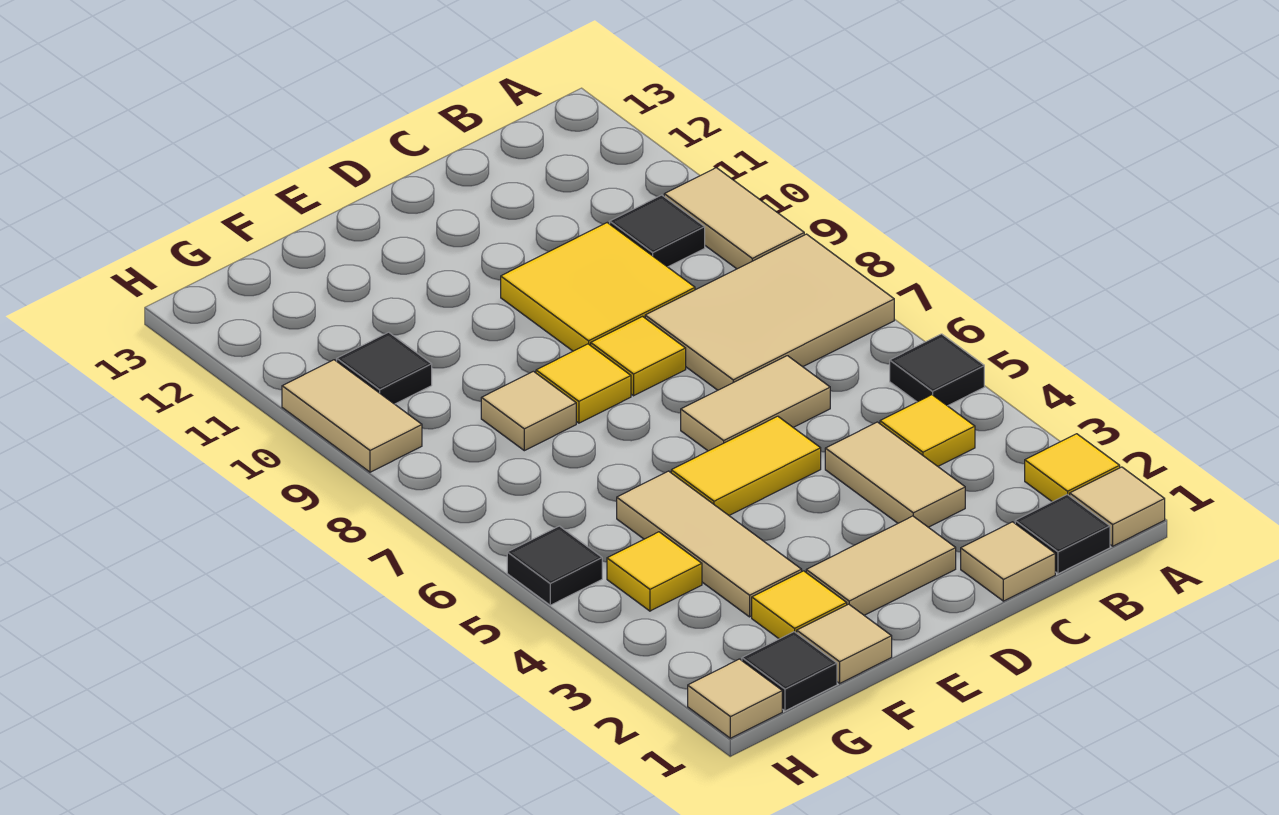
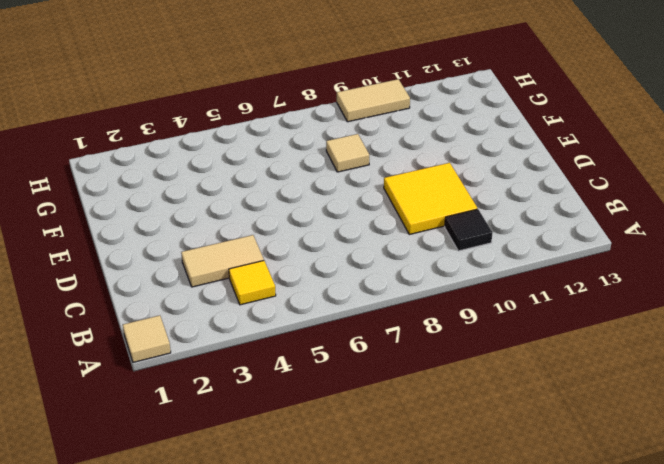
none -> yellow tile A2 level 1
none -> black tile A5 level 1
none -> tan tile A7:C8 level 1

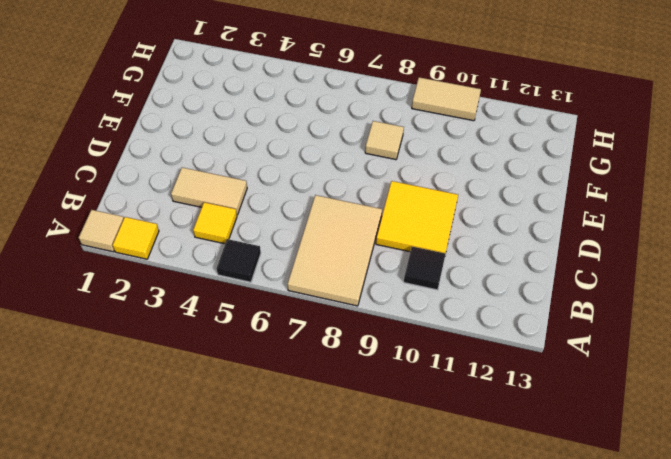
none -> tan tile A9:A10 level 1
none -> black tile B1 level 1
none -> tan tile C1 level 1

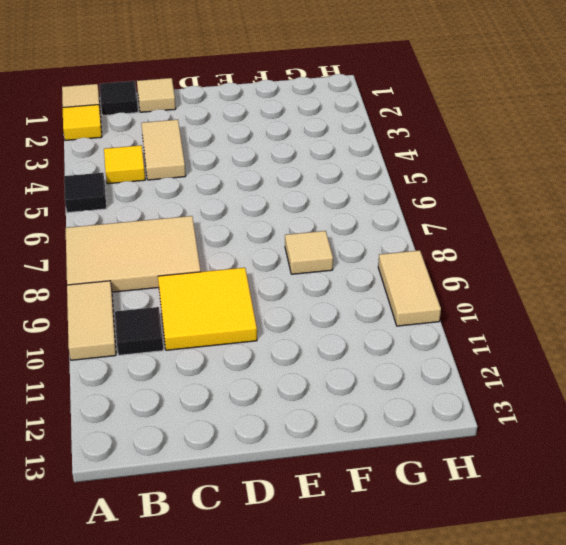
none -> tan tile C6:D6 level 1
none -> tan tile D2:E2 level 1
none -> yellow tile D5:E5 level 1

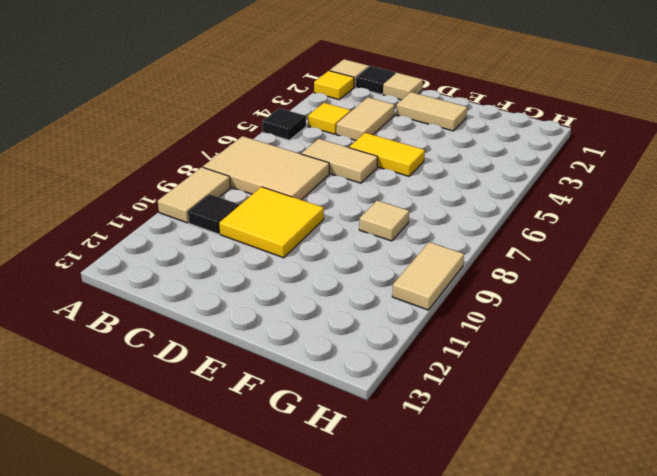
none -> yellow tile D8 level 1
none -> yellow tile E8 level 1
none -> tan tile F1 level 1

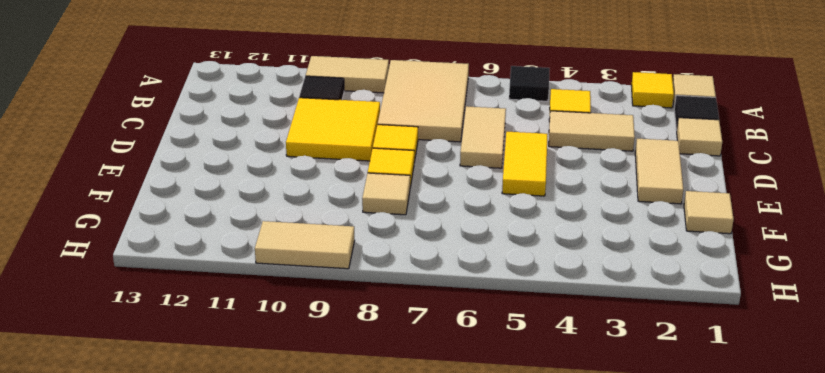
none -> yellow tile F2 level 1
none -> tan tile F3:F5 level 1
none -> black tile G1 level 1

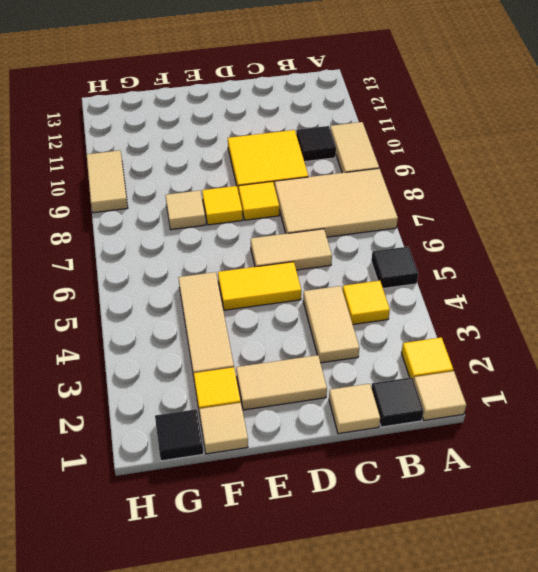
none -> yellow tile G4 level 1
none -> black tile G10 level 1
none -> tan tile H1 level 1

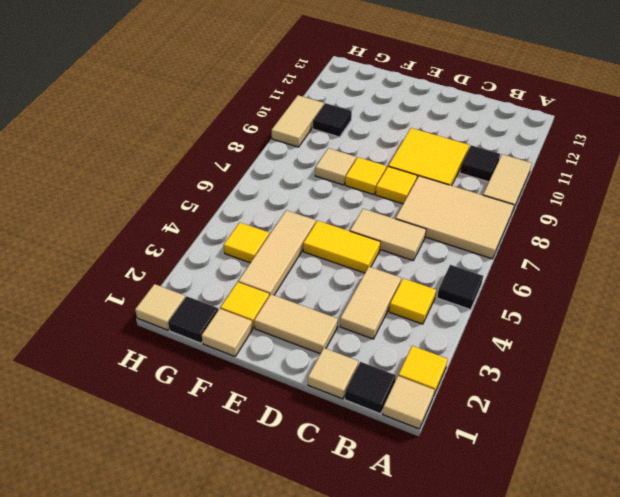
none -> black tile H5 level 1

